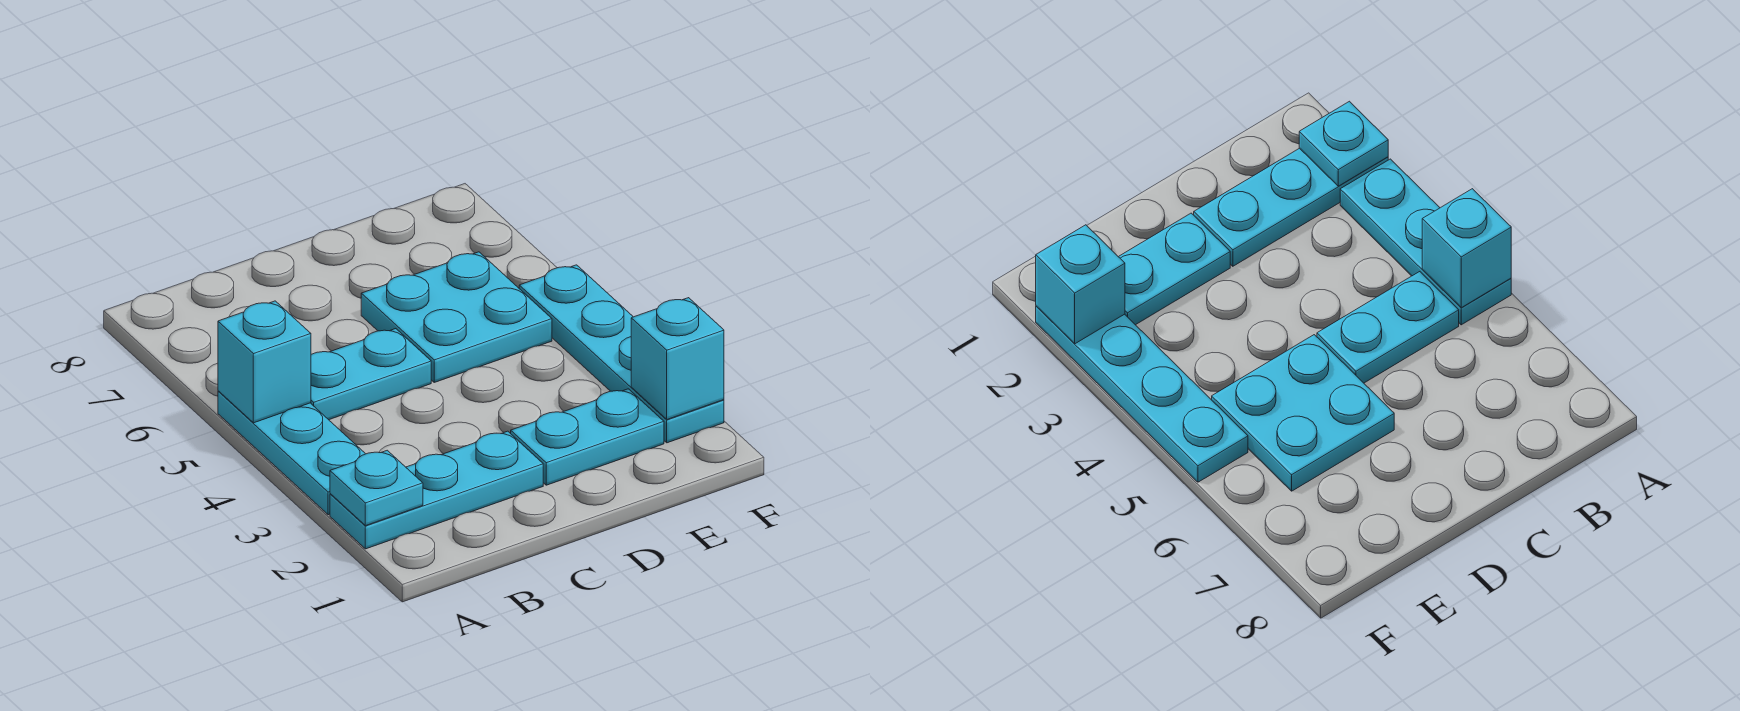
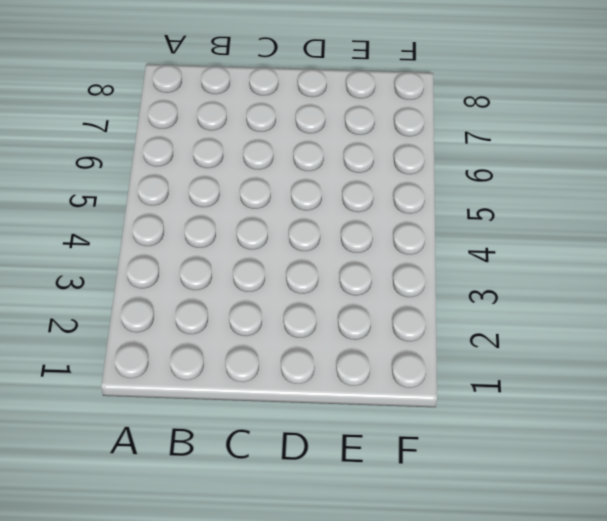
none -> cyan plate A2:C2 level 1
none -> cyan plate A3:A5 level 1

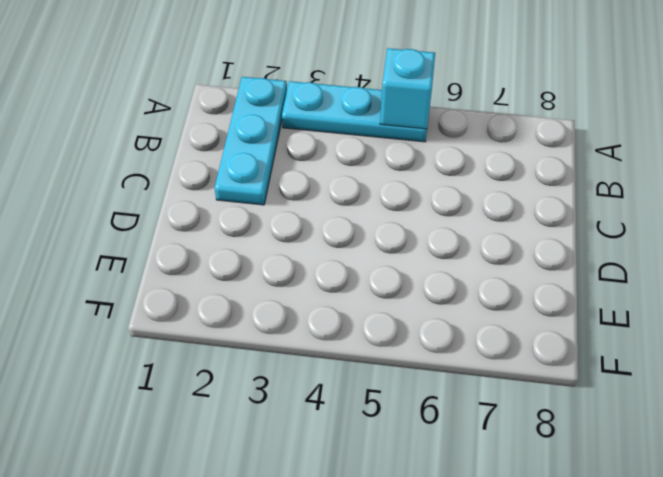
none -> cyan plate B5:C5 level 1
none -> cyan plate D2:E2 level 1

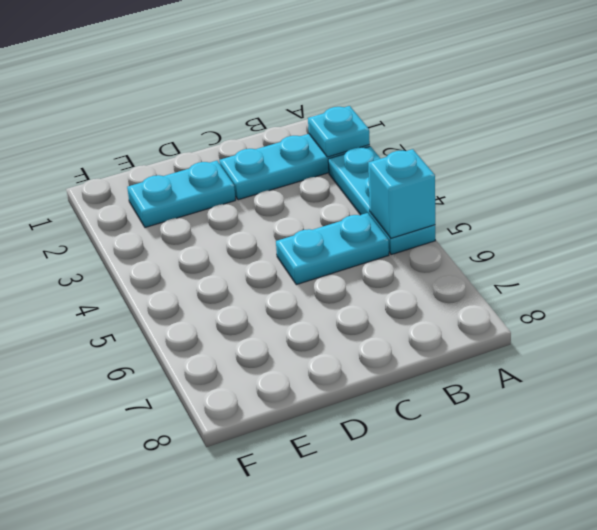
none -> cyan plate D5:E6 level 1
none -> cyan plate F2:F5 level 1

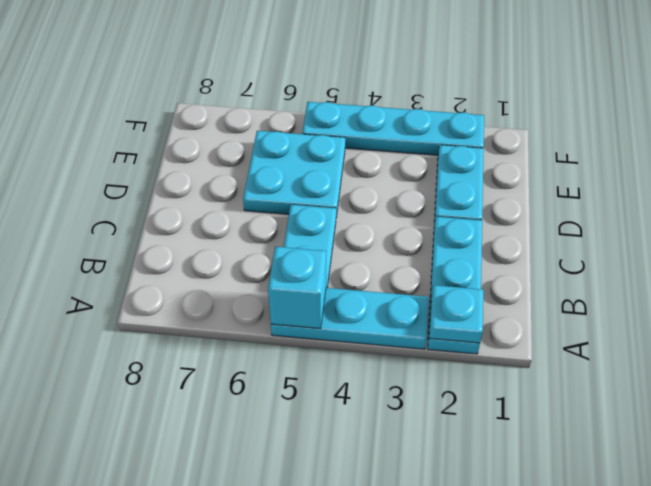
none -> cyan brick F2 level 2

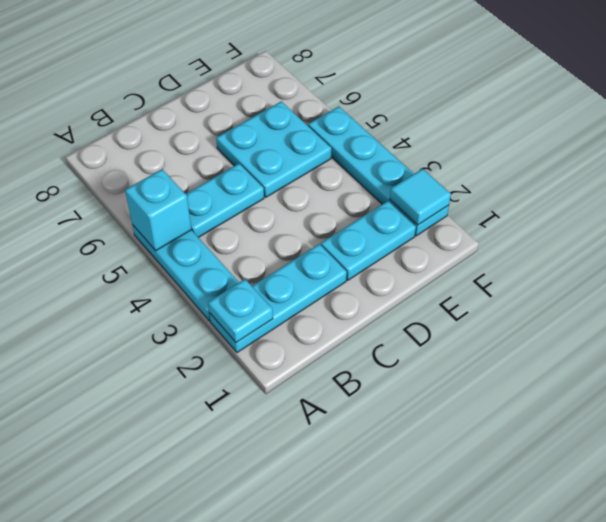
cyan tile F2 level 2 -> cyan brick F2 level 2

